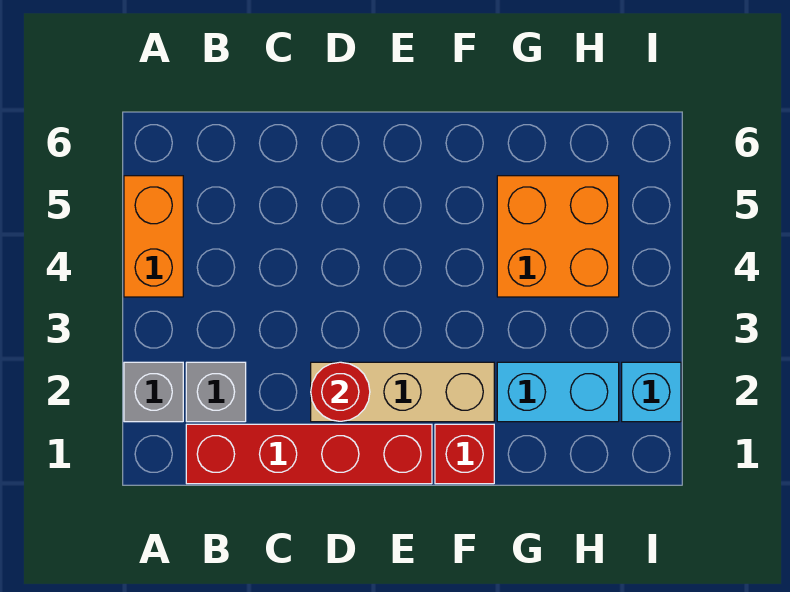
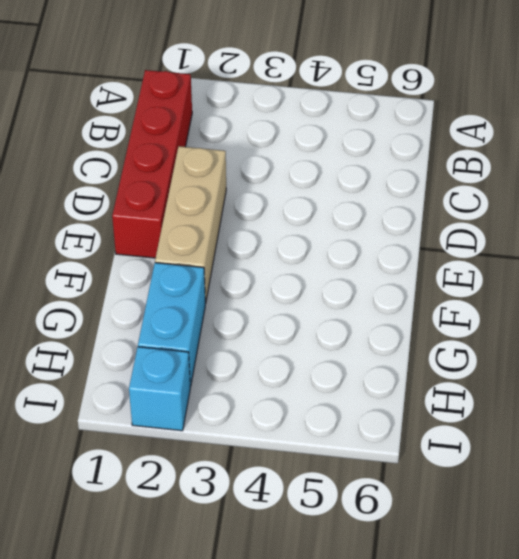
none -> grey brick A2 level 1
none -> orange brick A4:A5 level 1

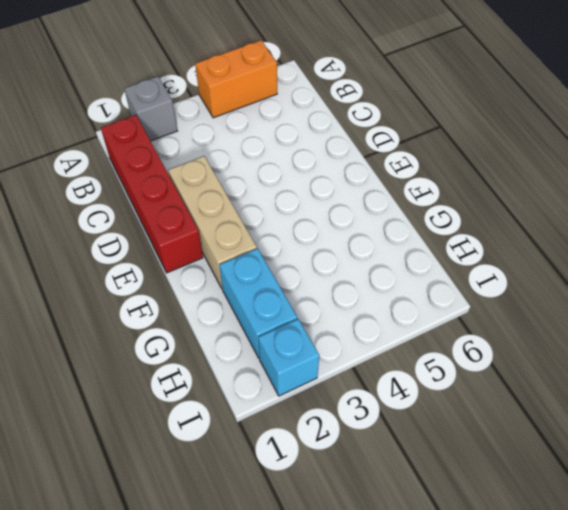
none -> grey brick B2 level 1
none -> red brick F1 level 1

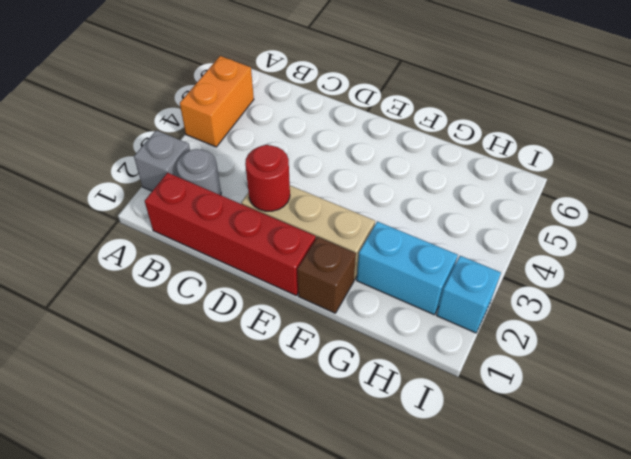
grey round brick B2 level 1 -> grey brick B2 level 1
brown brick F1 level 1 -> red brick F1 level 1
none -> orange brick G4:H5 level 1

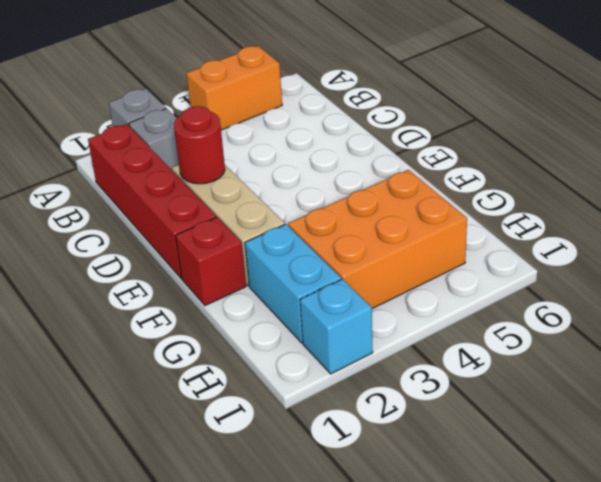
orange brick G3:H5 level 1 -> orange brick G4:H5 level 1

